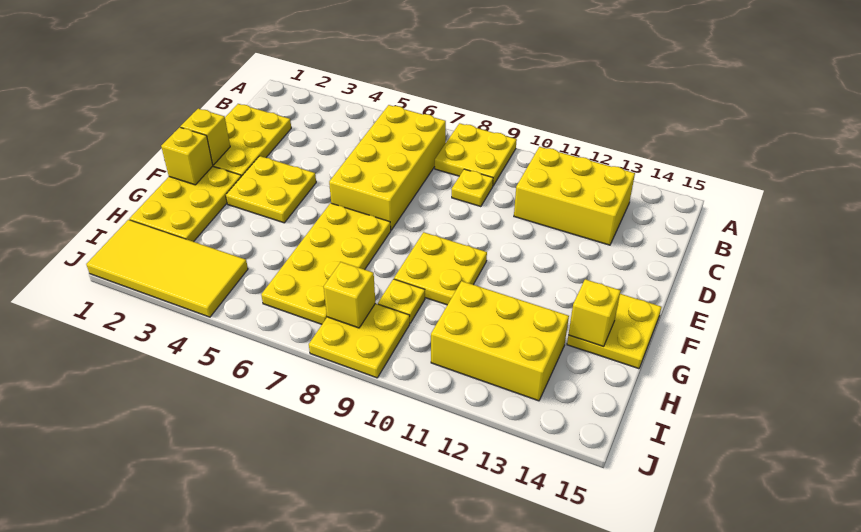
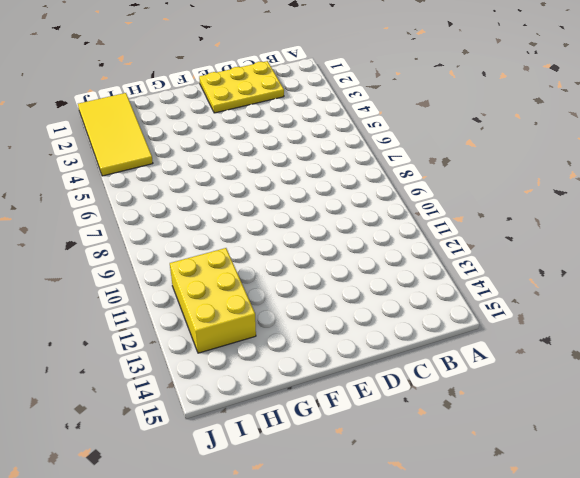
none -> yellow plate A8:B9 level 1
none -> yellow brick B6:E7 level 1
none -> yellow brick B11:C13 level 1

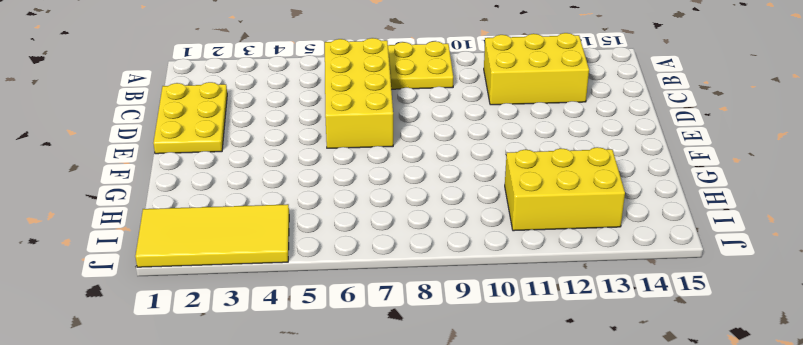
none -> yellow plate C9 level 1
none -> yellow plate E3:F4 level 1
none -> yellow plate F1:H2 level 1

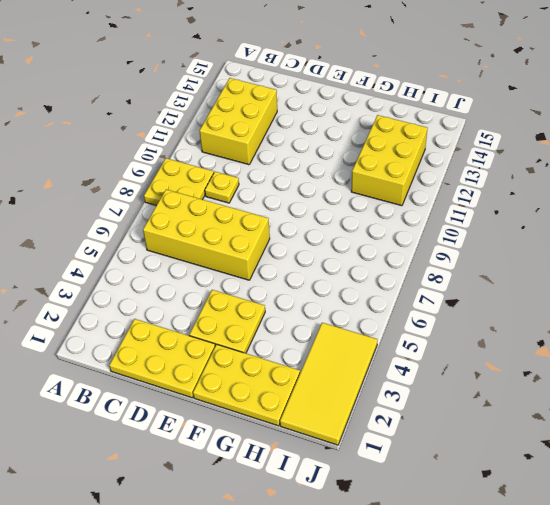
none -> yellow plate F6:I7 level 1
none -> yellow plate F9:G10 level 1
none -> yellow plate F14:G15 level 1

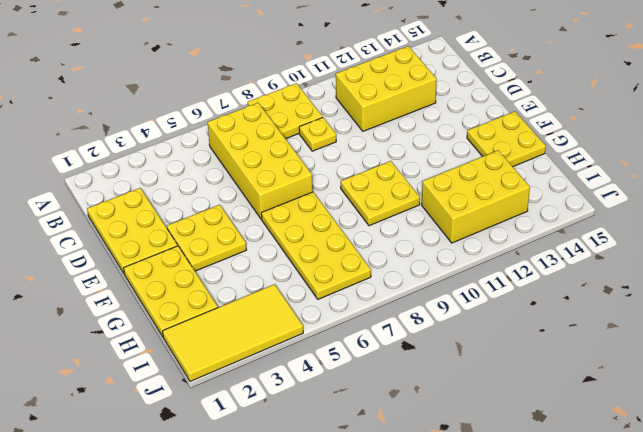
none -> yellow plate H9 level 1
none -> yellow plate I8:J9 level 1
none -> yellow brick E1 level 2

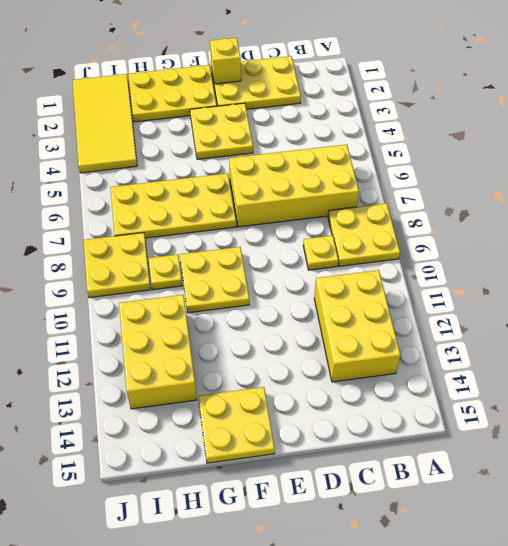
none -> yellow brick F1 level 2
none -> yellow brick G14 level 2
none -> yellow brick I8 level 2

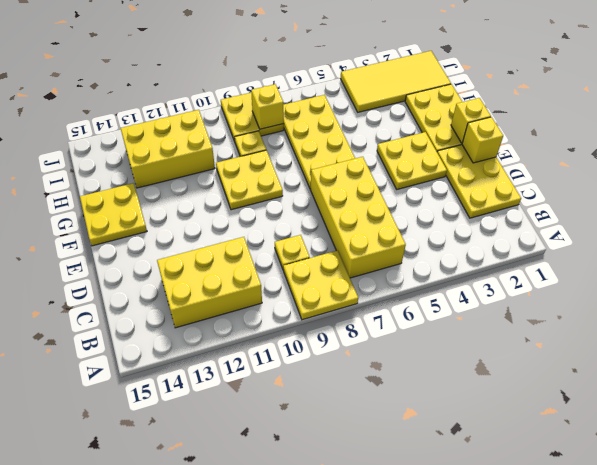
none -> yellow brick G14 level 2

